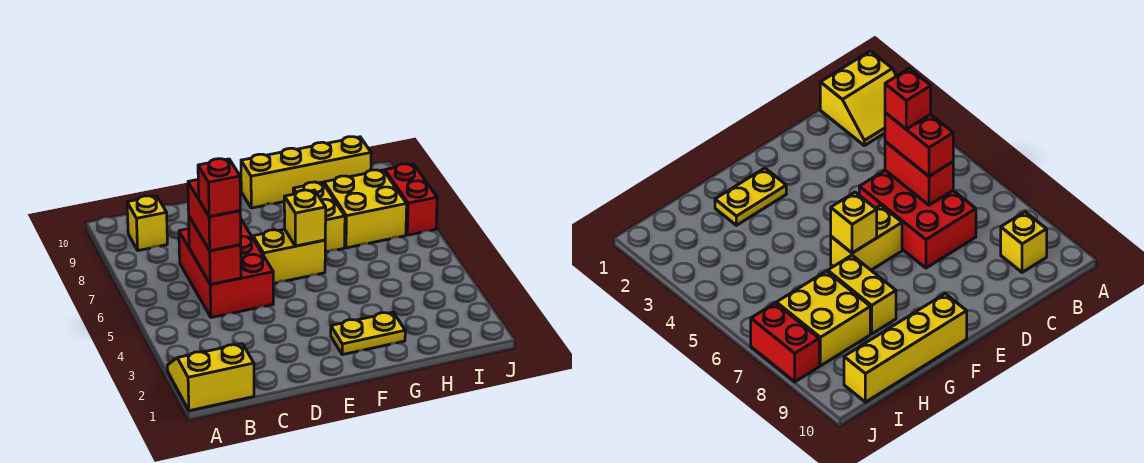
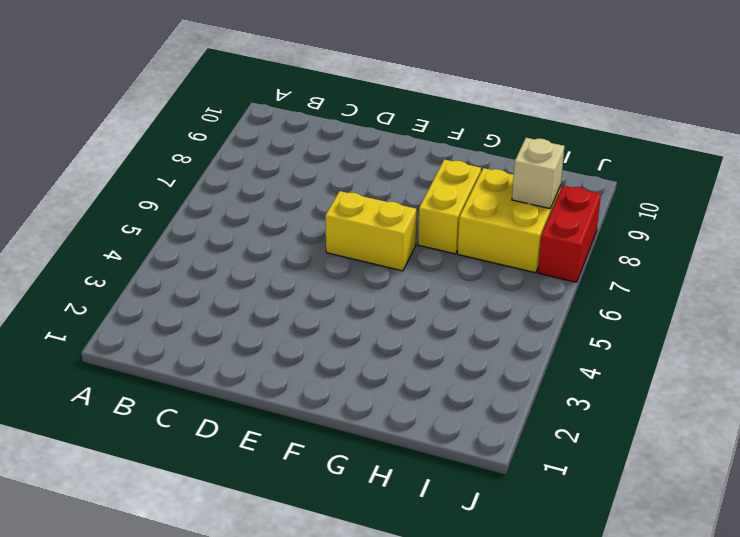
tan brick I8 level 2 -> none
none -> yellow slope A1:B2 level 1 top 1
none -> yellow brick B9 level 1
none -> red brick C5:D7 level 1

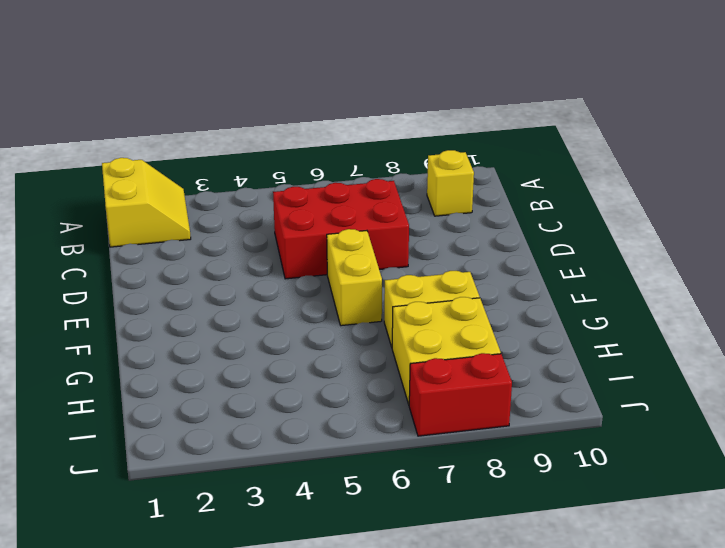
none -> yellow plate F2:G2 level 1
none -> yellow brick F10:I10 level 1
none -> red brick C5:C6 level 2

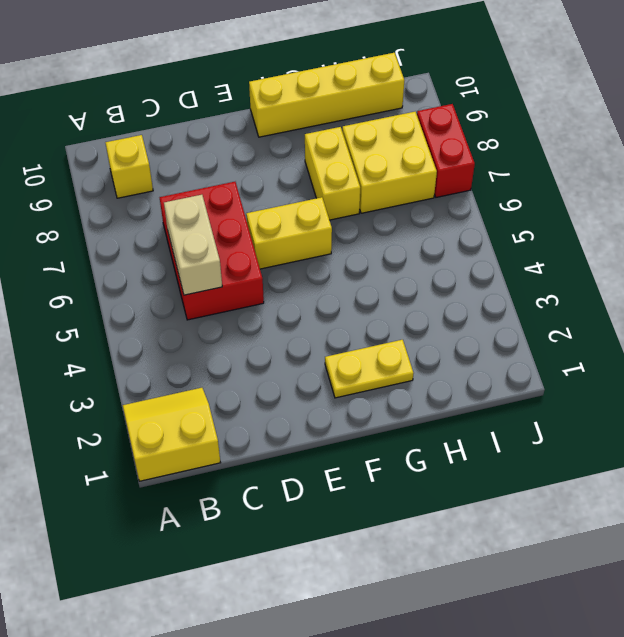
tan brick C5:C6 level 2 -> red brick C5:C6 level 2
none -> yellow brick F6 level 2
none -> red brick C5:C6 level 3
none -> red brick C5 level 4

